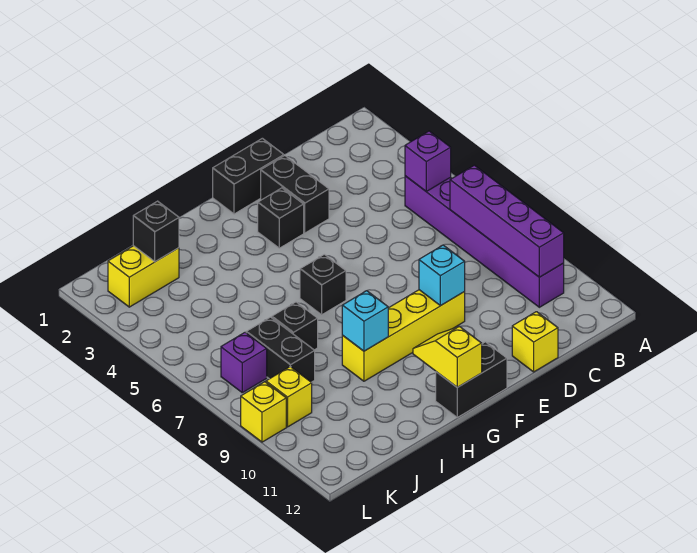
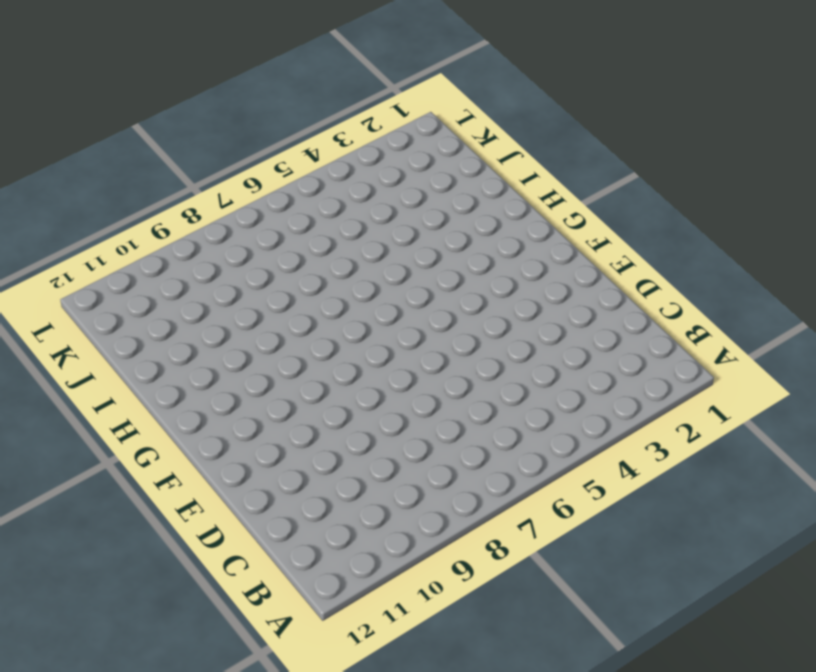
none -> purple brick B5:B10 level 1
none -> yellow brick D12 level 1
none -> black brick E1:F1 level 1

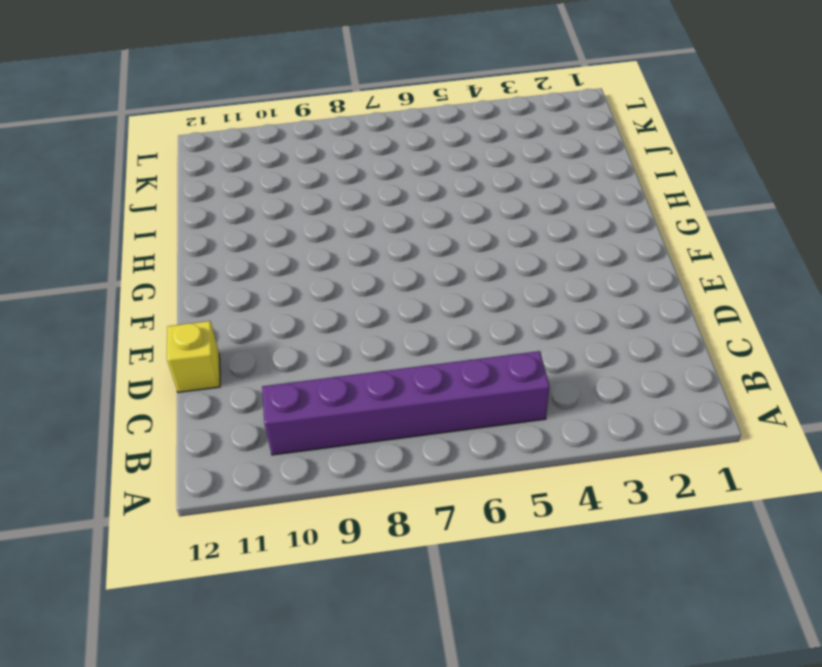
none -> black brick E1:F1 level 1
none -> black brick E2:E3 level 1
none -> yellow brick E9:H9 level 1

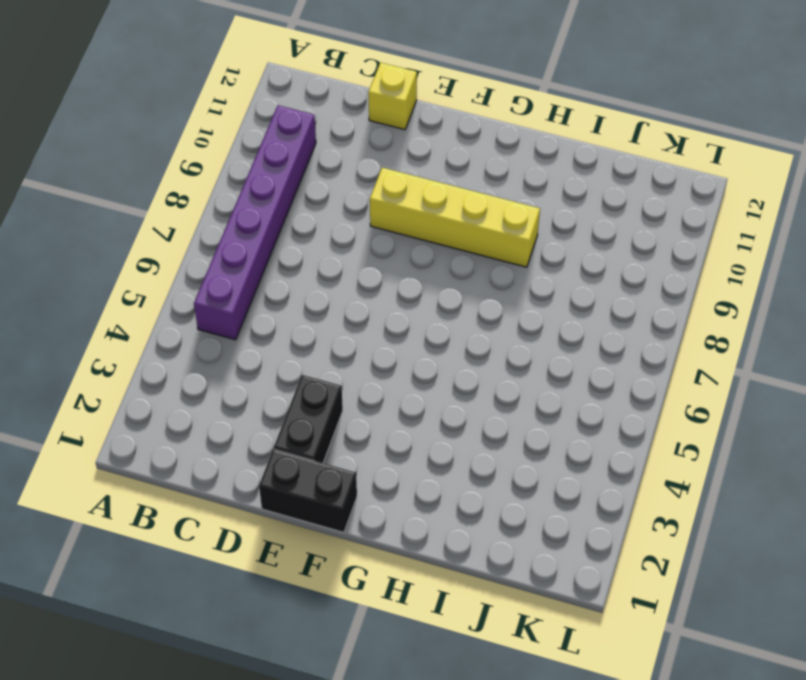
none -> black brick F3 level 1
none -> black brick F12:G12 level 1
none -> black brick G6 level 1

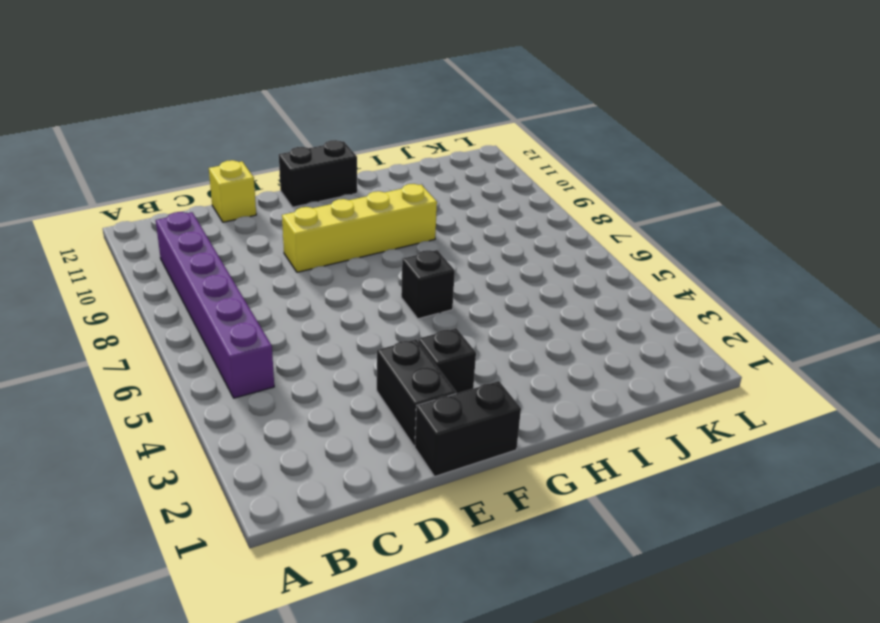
none -> black brick I7 level 1
none -> yellow brick J2:K2 level 1
none -> black brick J7:J8 level 1

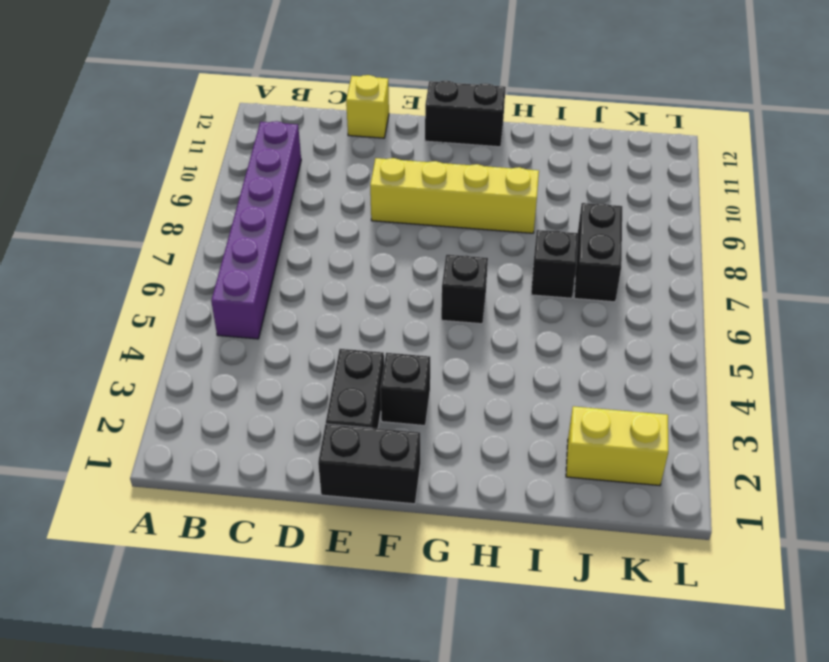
none -> purple brick K7 level 1
none -> yellow brick K9 level 1
none -> yellow brick L9 level 1

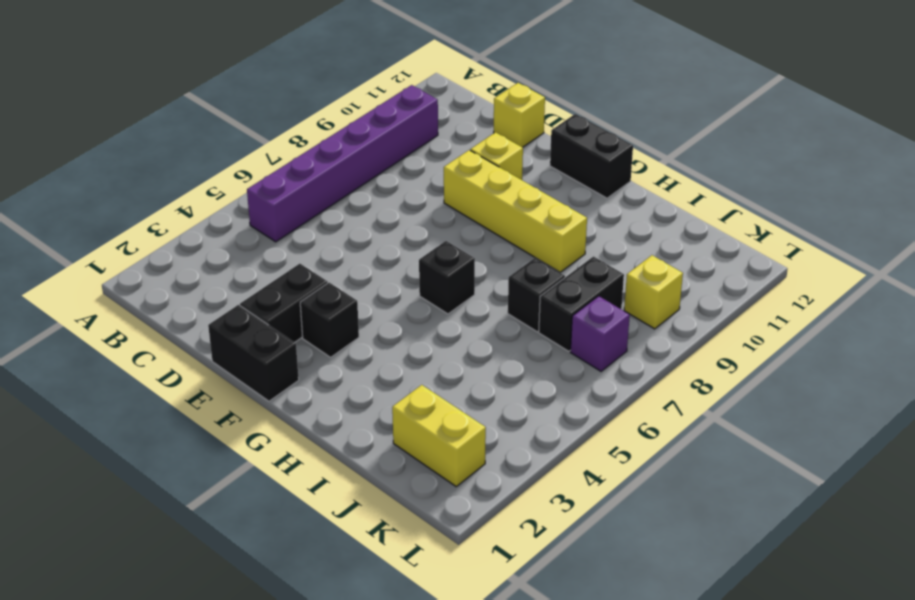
yellow brick E10 level 1 -> yellow brick L9 level 1
none -> purple brick B5 level 2
none -> purple brick B7:B10 level 2
none -> cyan brick E9 level 2

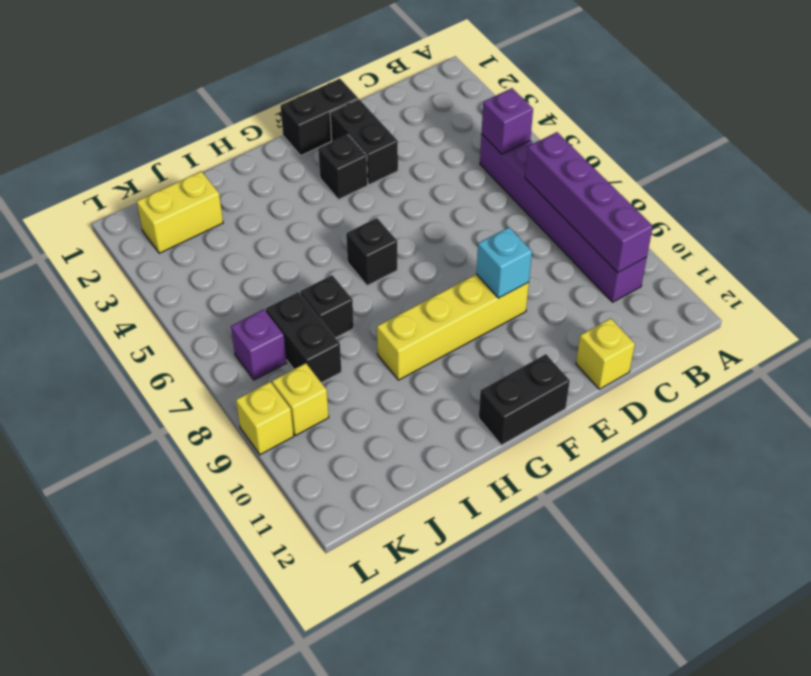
none -> yellow slope G11:G12 level 2 top 12
none -> cyan brick H9 level 2
none -> black brick J2 level 2

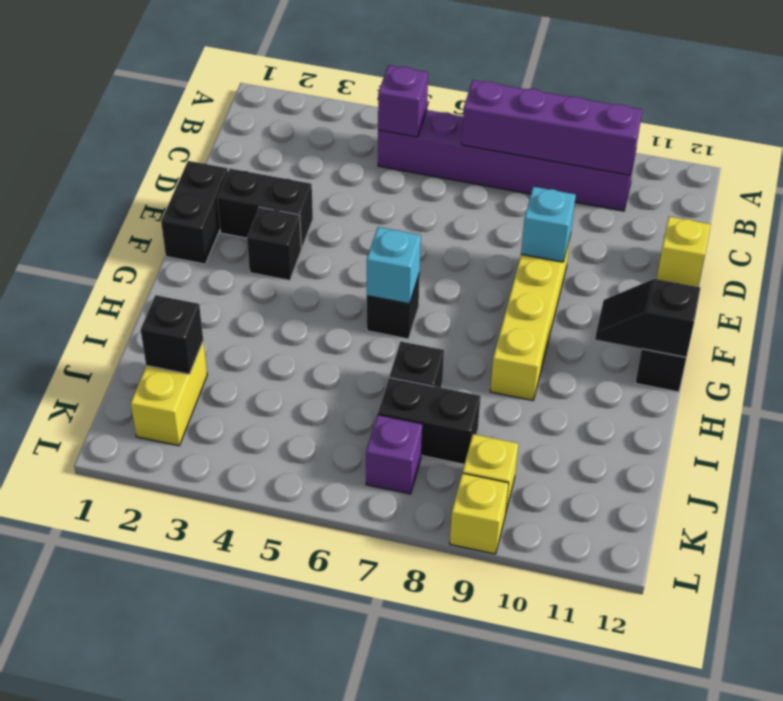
cyan brick G6 level 2 -> cyan brick H9 level 2
black slope G11:G12 level 2 top 12 -> yellow slope G11:G12 level 2 top 12

